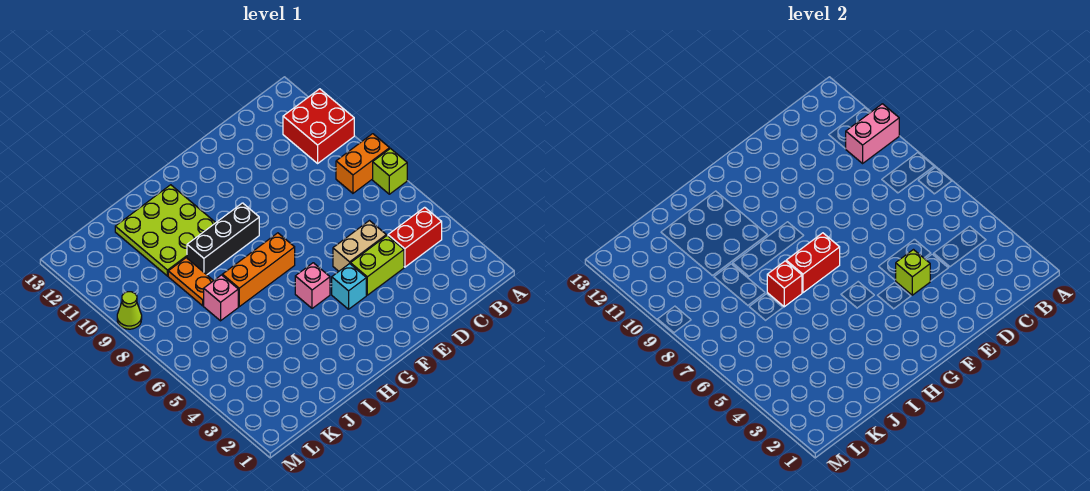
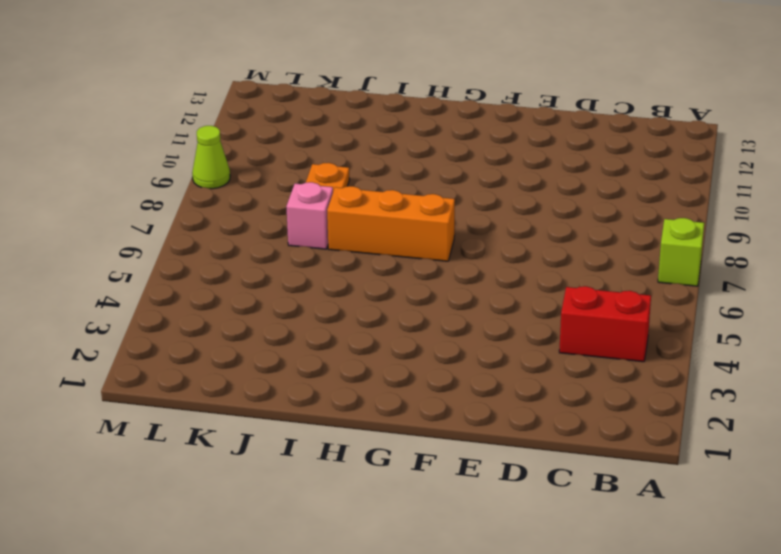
none -> orange brick A8:B8 level 1
none -> red brick A10:B11 level 1
none -> lime brick D4:E4 level 1

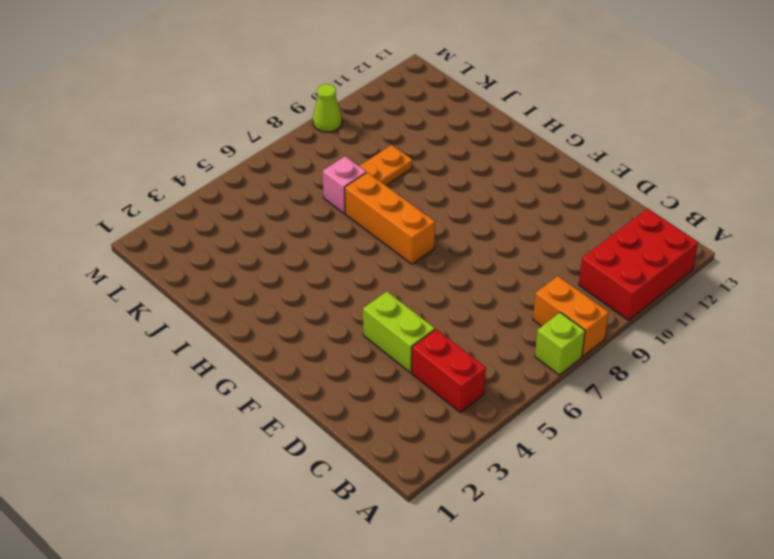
red brick A10:B12 level 1 -> red brick A10:B11 level 1
none -> tan brick D5:E5 level 1
none -> cyan brick F4 level 1
none -> pink brick G5 level 1

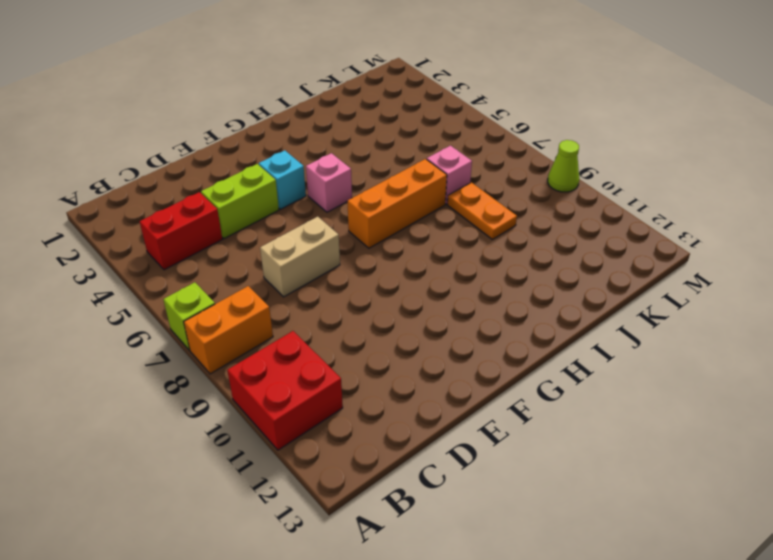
tan brick D7:E7 level 1 -> tan brick D5:E5 level 1
none -> black brick G9:I9 level 1
none -> lime plate H10:J12 level 1
none -> pink brick A10:B10 level 2

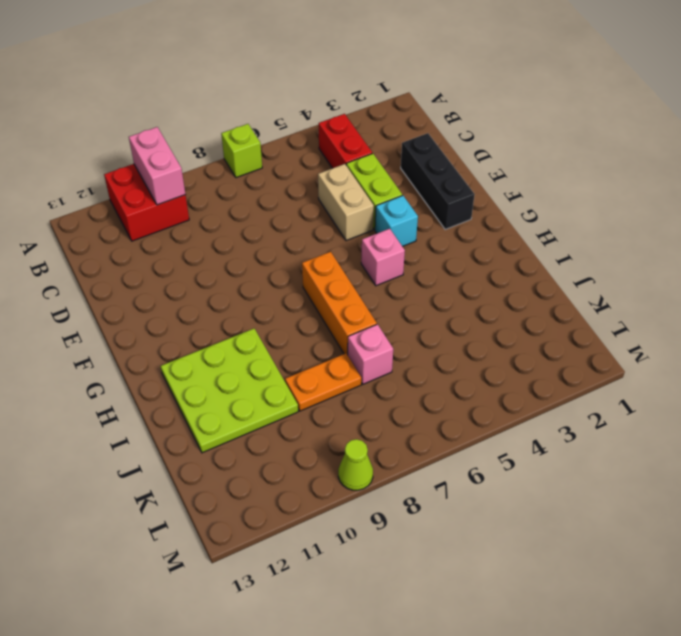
black brick D2:F2 level 1 -> black brick G9:I9 level 1
none -> orange brick A8:B8 level 1
none -> lime brick E4 level 2
none -> red brick G7:H7 level 2

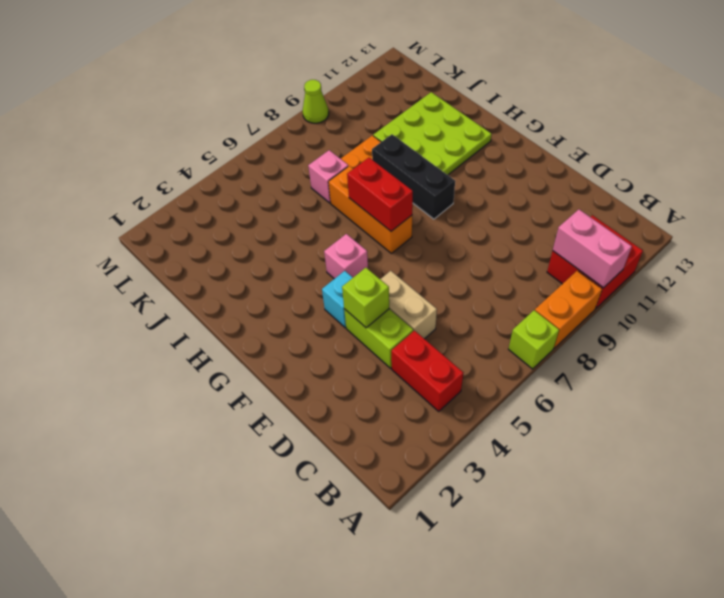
orange brick A8:A9 level 1 -> orange brick A8:B8 level 1
none -> red brick I7 level 2

